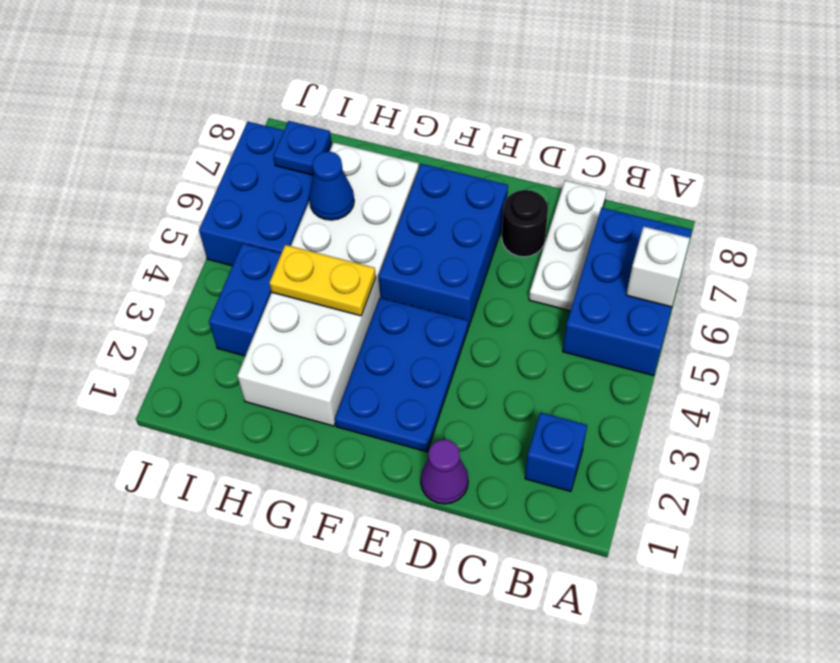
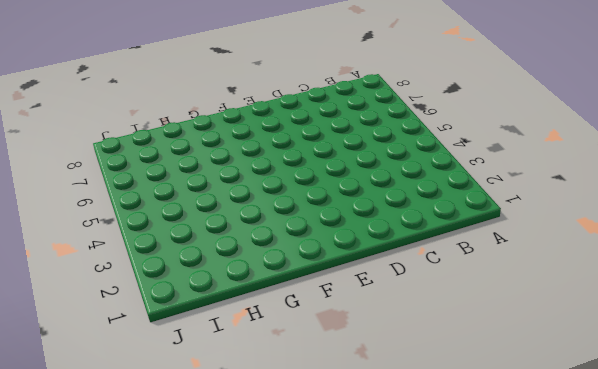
none -> blue brick A5:B7 level 1
none -> blue brick B2 level 1
none -> white plate C6:C8 level 1

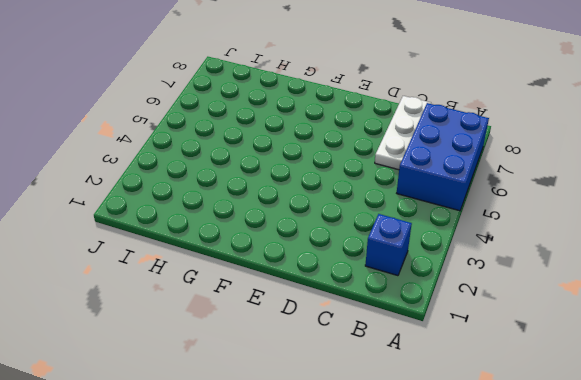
none -> purple cone D1 level 1
none -> black round brick D7 level 1
none -> blue plate E2:F4 level 1

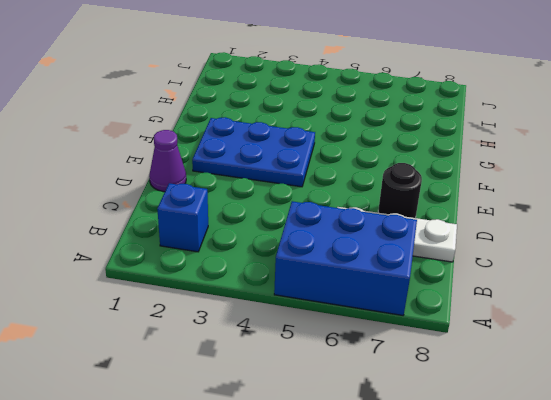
none -> blue brick E5:F7 level 1
none -> white brick G2:H7 level 1
none -> blue brick I3:I4 level 1

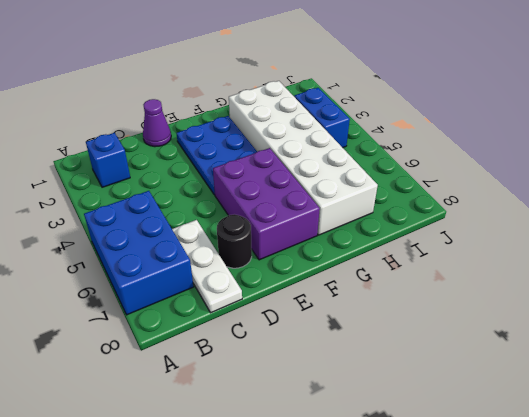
purple brick E5:F7 level 1 -> blue brick E5:F7 level 1
none -> blue brick I5:J7 level 1
none -> white brick A6 level 2
none -> yellow plate G4:H4 level 2

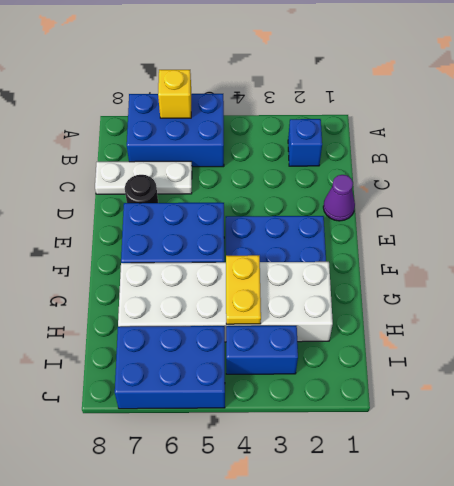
yellow brick A6 level 2 -> white brick A6 level 2
none -> blue cone H6 level 2
none -> blue plate I7 level 2

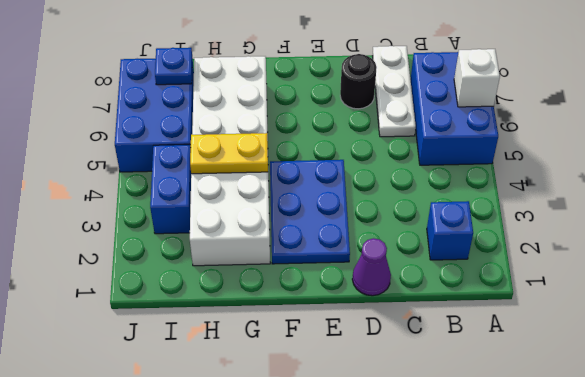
none -> blue brick E5:F7 level 1
none -> blue cone H6 level 2

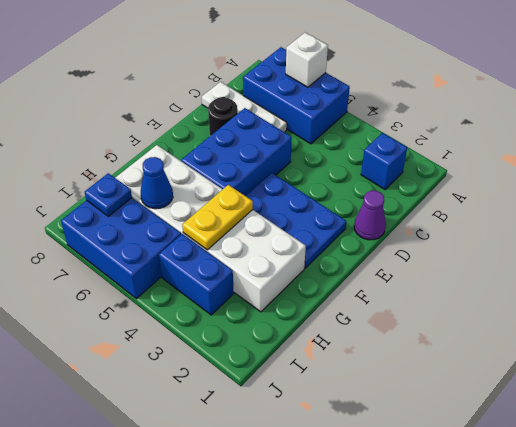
blue brick D5:F6 level 1 -> blue brick E5:F7 level 1

